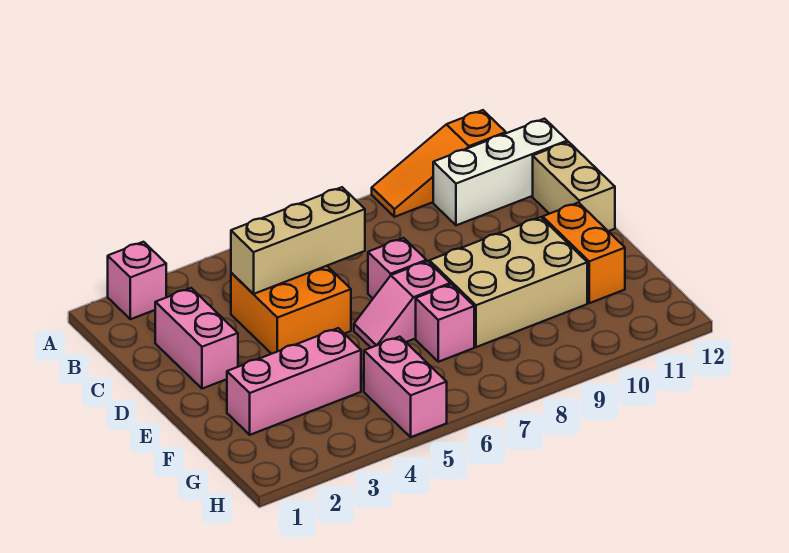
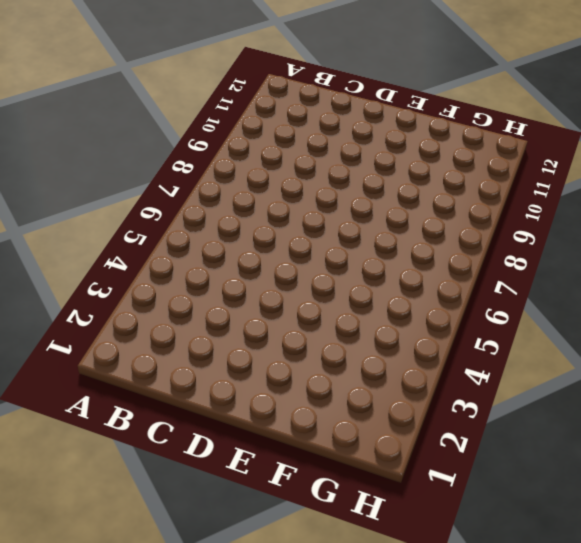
none -> pink brick A2 level 1
none -> orange slope A9:A11 level 1 top 11
none -> white brick B10:B12 level 1

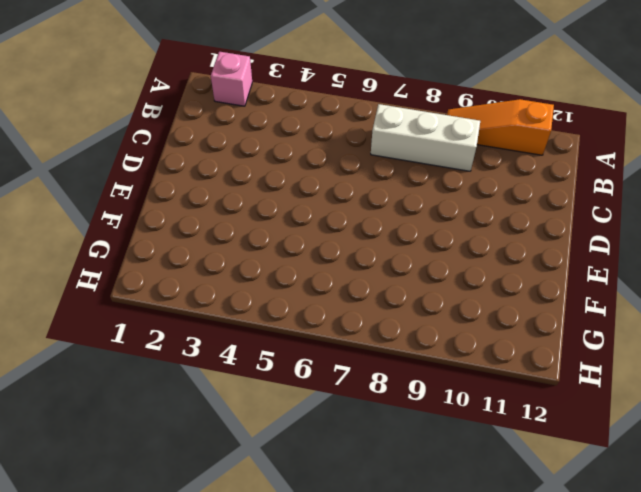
white brick B7:B9 level 1 -> white brick B10:B12 level 1
none -> pink brick C2:D2 level 1
none -> orange brick C4:D5 level 1
none -> tan brick C12:D12 level 1

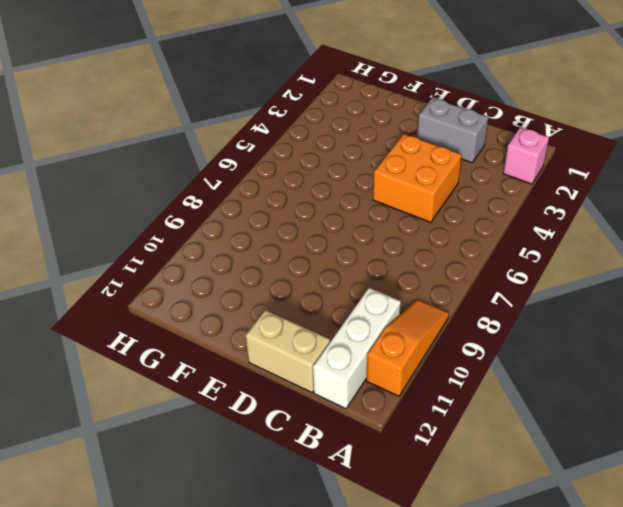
grey brick C2:D2 level 1 -> pink brick C2:D2 level 1
none -> pink brick D7 level 1
none -> pink slope E6:E7 level 1 top 7
none -> tan brick E8:F10 level 1

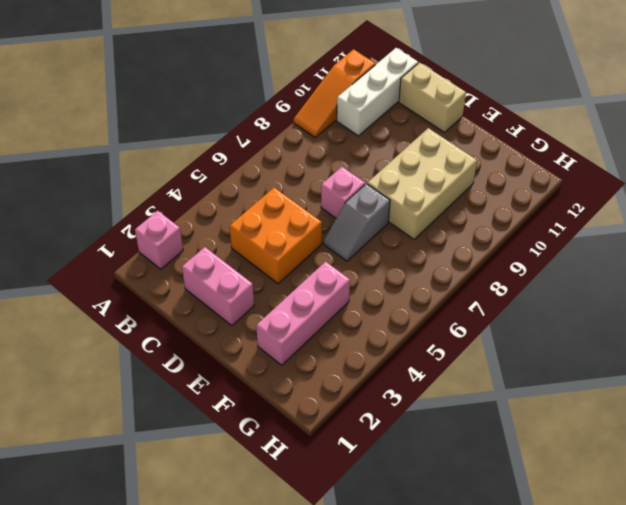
grey slope E6:E7 level 1 top 7 -> pink slope E6:E7 level 1 top 7
none -> orange brick E11:F11 level 1
none -> pink brick F7 level 1
none -> pink brick G5:H5 level 1

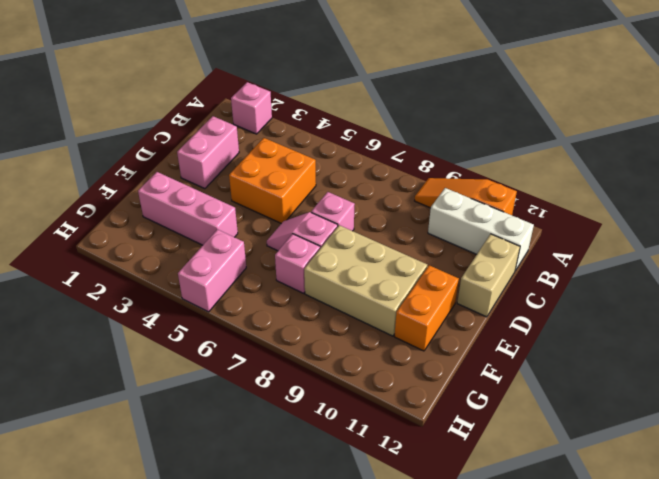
none -> tan brick C4:C6 level 2

